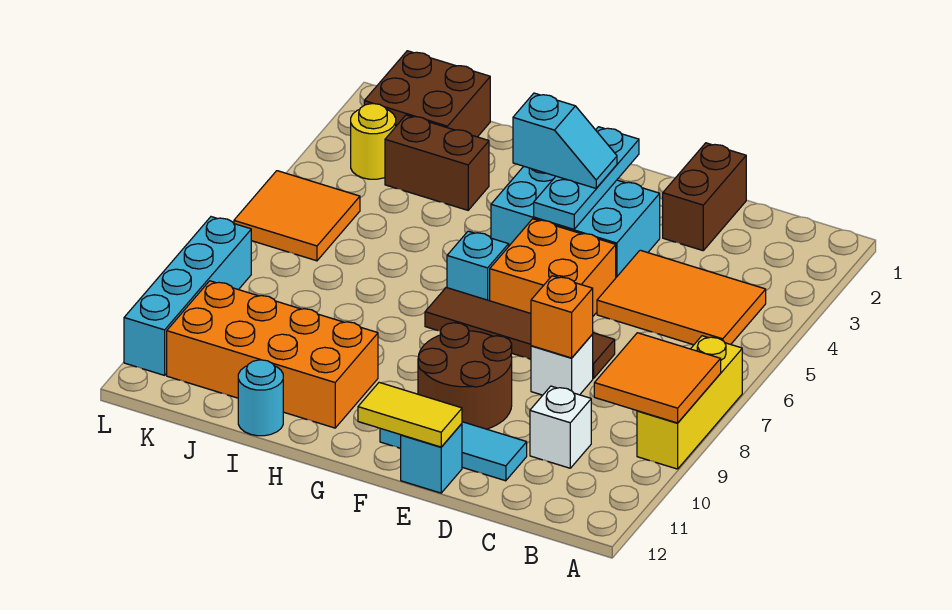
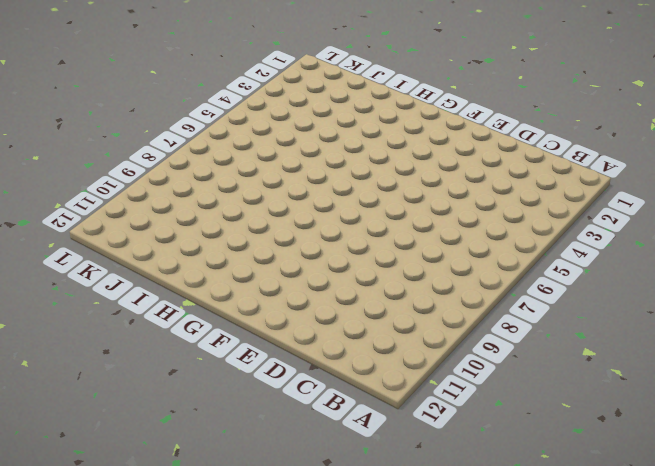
none -> yellow brick A7:A9 level 1
none -> orange tile B4:D5 level 1
none -> white brick C10 level 1

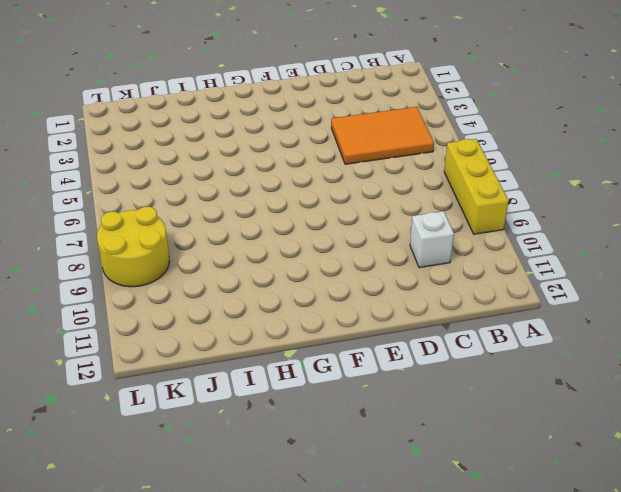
yellow round brick K8:L9 level 1 -> cyan brick L8:L11 level 1
none -> brown brick D1:D2 level 1
none -> brown tile D7:G7 level 1
none -> white brick D8 level 1

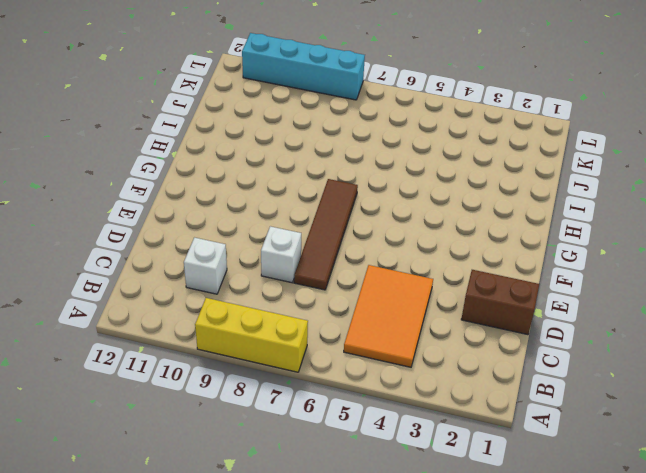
none -> cyan tile D11:F11 level 1
none -> cyan brick E3:G4 level 1
none -> orange brick E5:F6 level 1

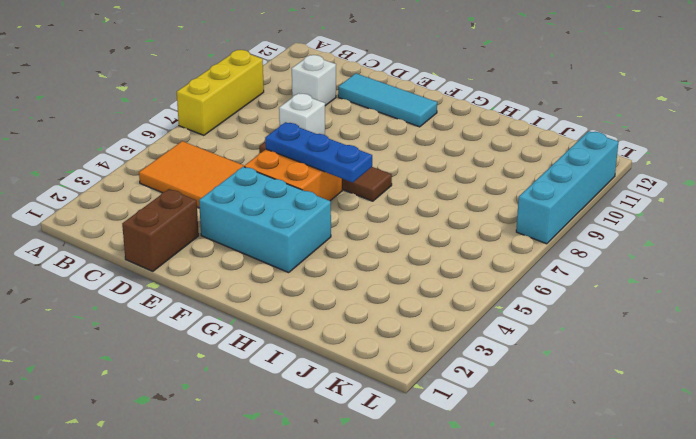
blue plate E6:G6 level 2 -> none
none -> brown round brick E9:F10 level 1
none -> cyan brick E12 level 1
none -> cyan brick G6 level 1

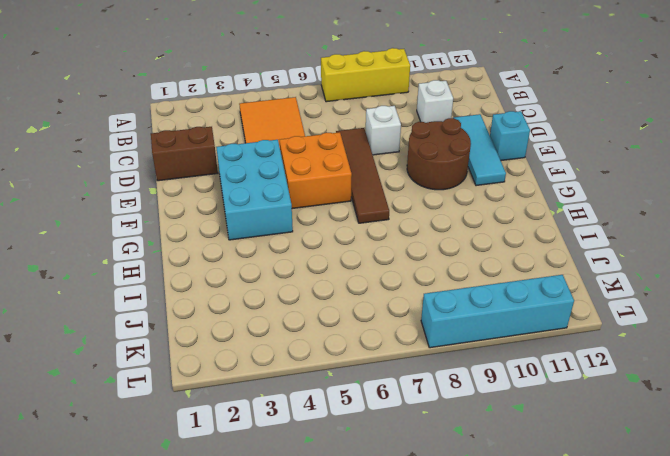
none -> cyan brick G6 level 1
none -> orange brick H10:K11 level 1
none -> brown brick I3:J3 level 1

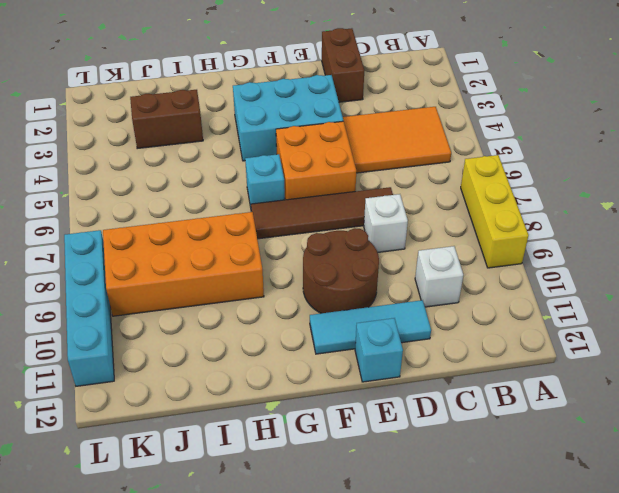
orange brick H8:K9 level 1 -> orange brick H10:K11 level 1
none -> cyan round brick I12 level 1
none -> brown brick J1:K2 level 1
none -> yellow round brick K3 level 1

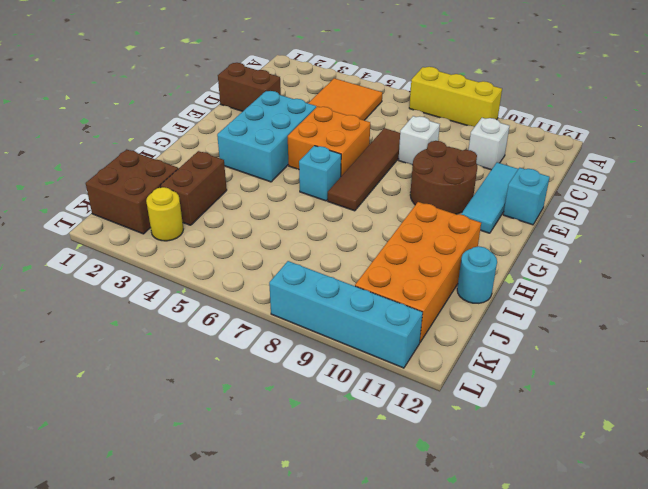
none -> orange tile K5:L6 level 1
none -> orange tile A8:B9 level 2
none -> orange brick D8 level 2

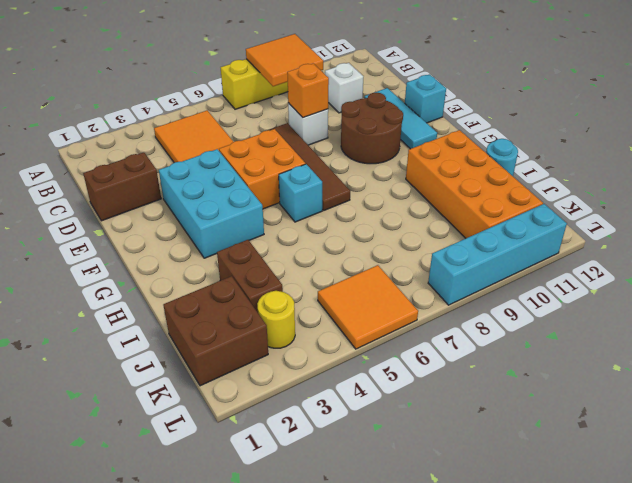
none -> yellow tile E12:F12 level 2
none -> cyan plate F2:F4 level 2
none -> cyan slope F3:G3 level 3 top G

